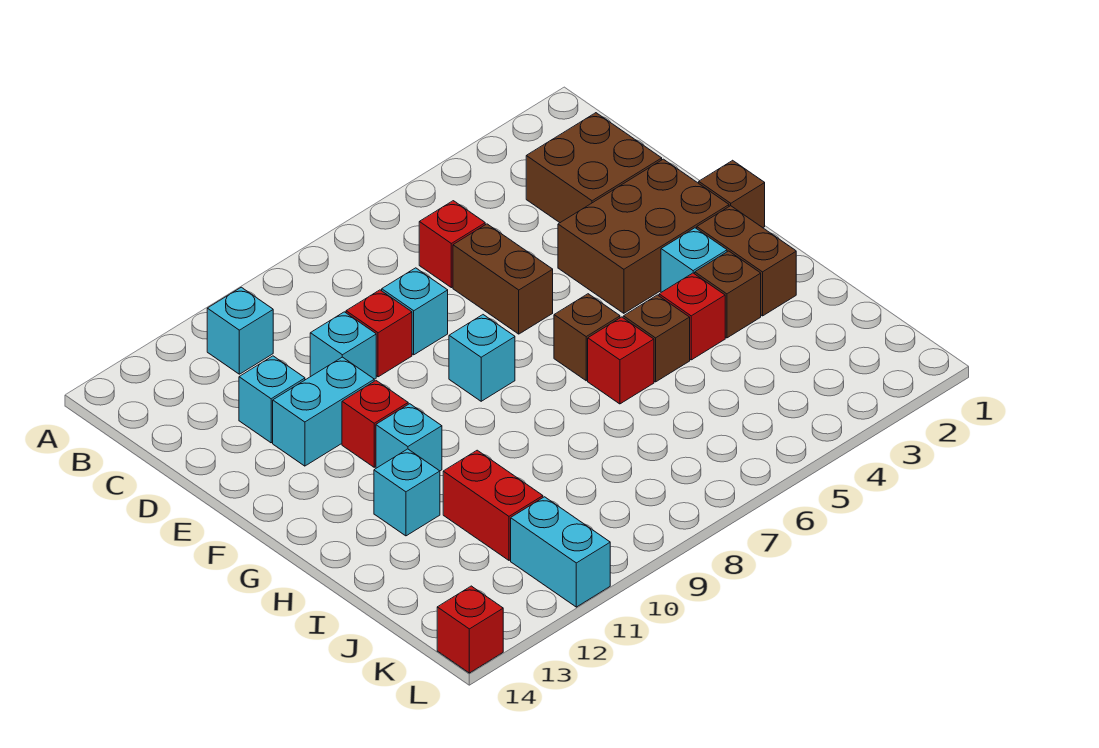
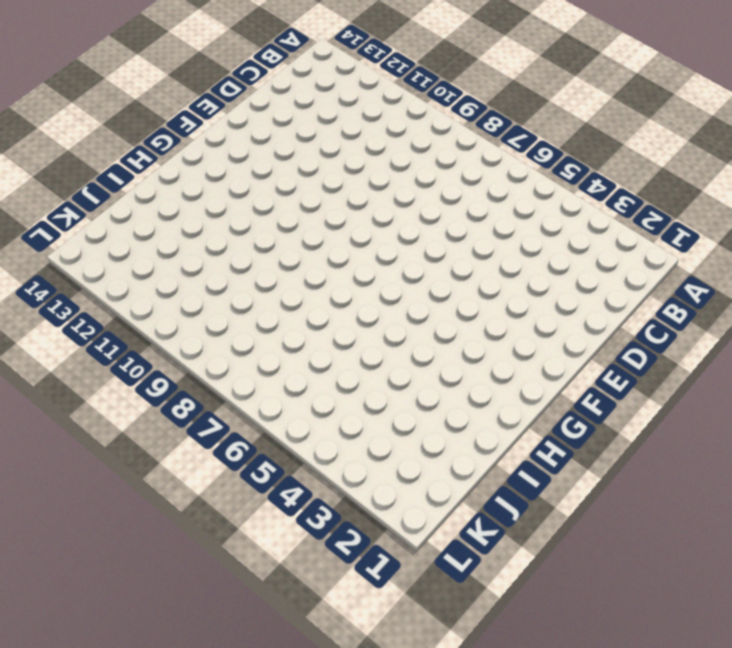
none -> cyan brick B11 level 1
none -> brown brick C2:D3 level 1
none -> red brick C6 level 1

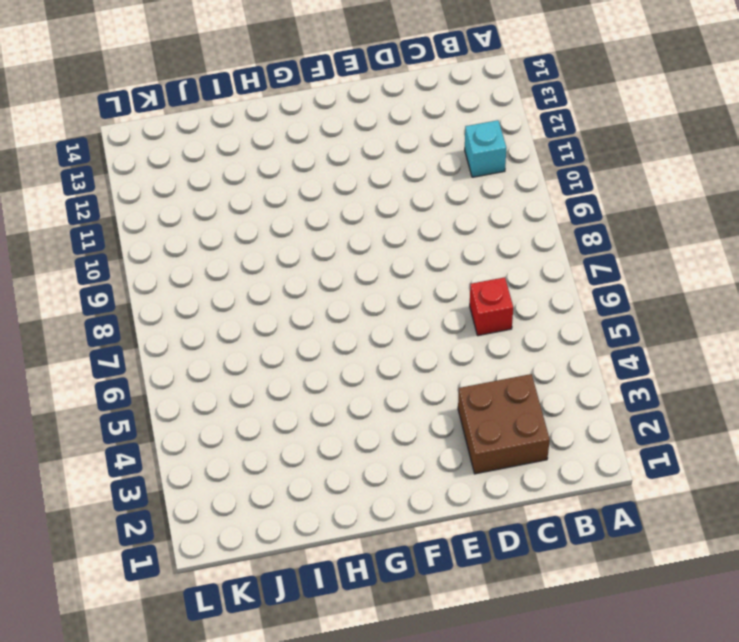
none -> brown brick D6:E6 level 1
none -> cyan brick D8 level 1
none -> red brick D9 level 1

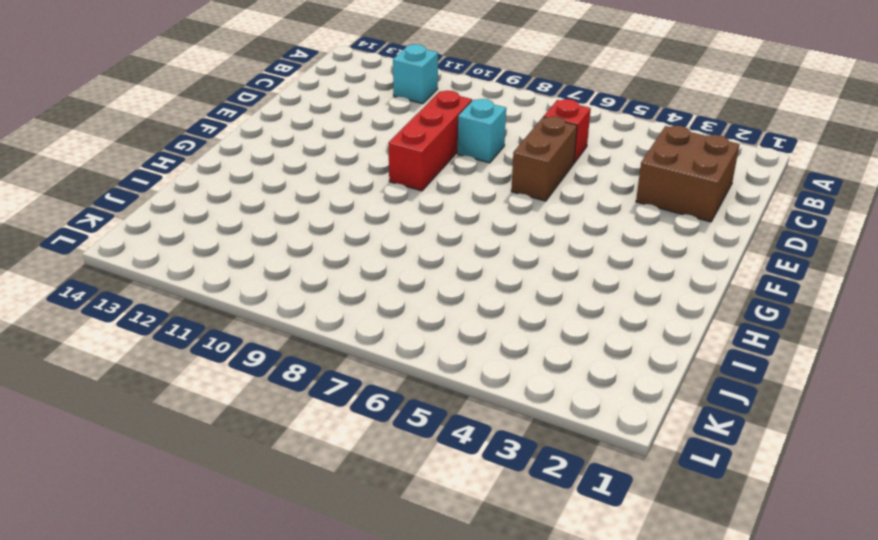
red brick D9:F9 level 1 -> red brick D9 level 1
none -> cyan brick D10 level 1
none -> cyan brick D12 level 1
none -> brown brick E2:F4 level 1

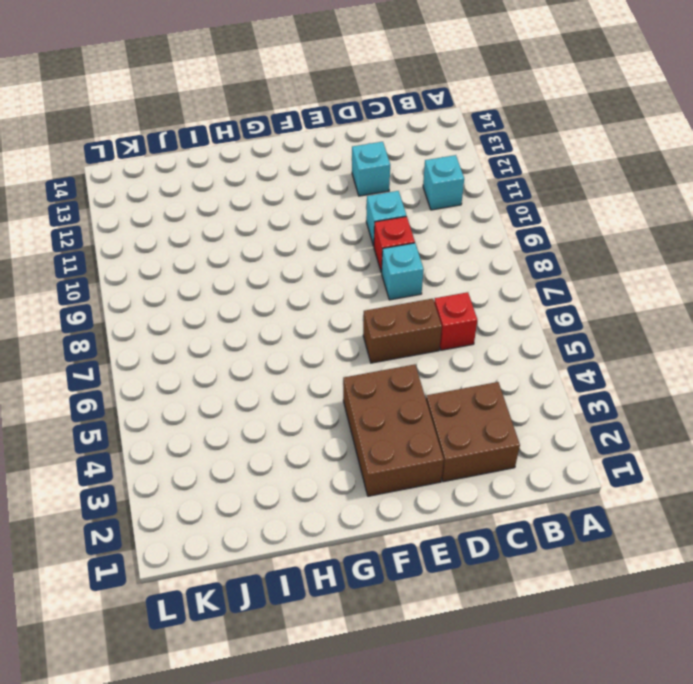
none -> cyan brick E11:E12 level 1
none -> brown brick F1 level 1
none -> cyan brick F8 level 1

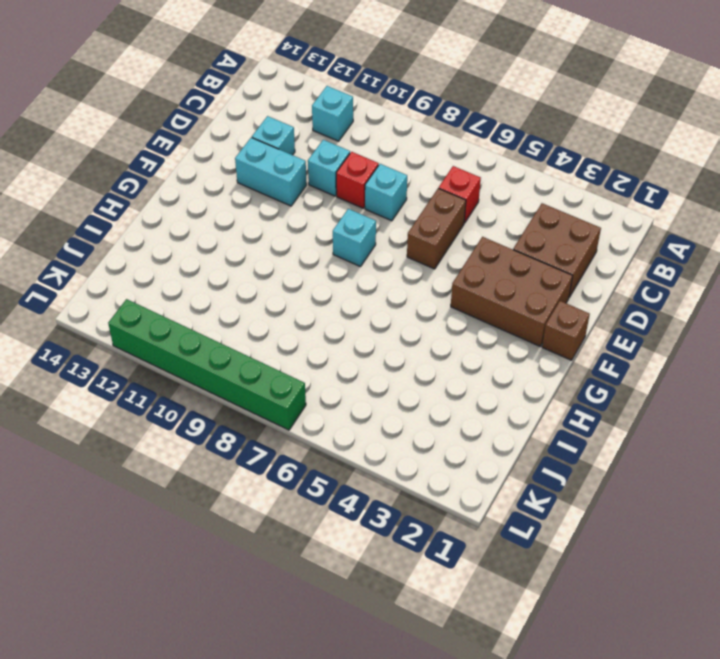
green brick L7:L12 level 1 -> cyan brick K11:L11 level 1
none -> red brick F11 level 1
none -> brown brick G2:H2 level 1
none -> cyan brick G3 level 1

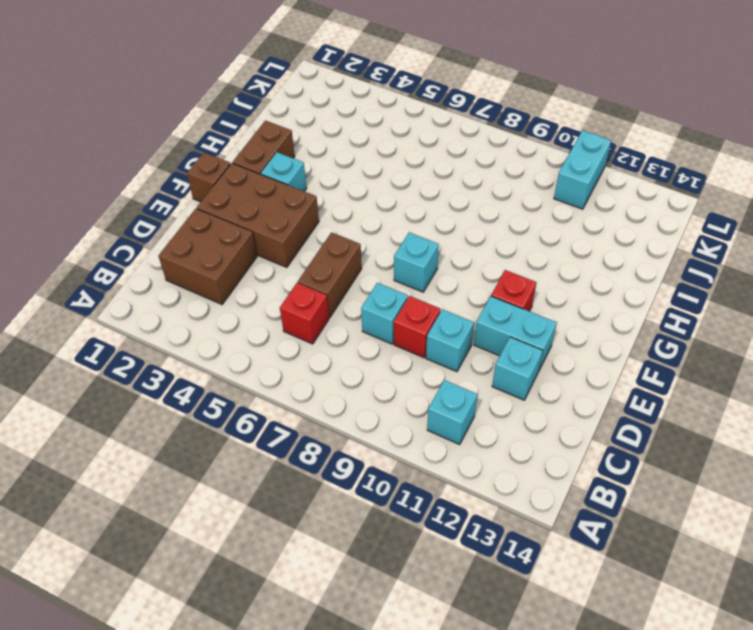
none -> brown brick G6 level 1
none -> cyan brick G11 level 1
none -> brown brick H3 level 1

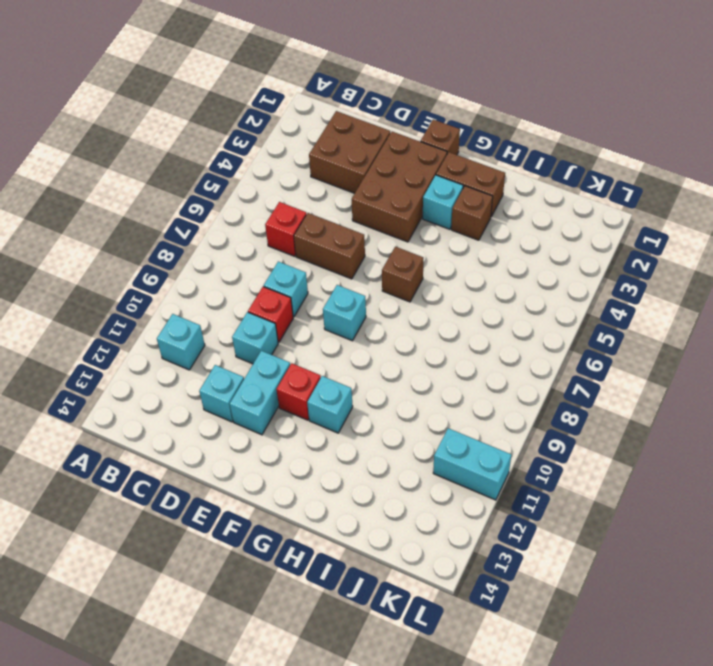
none -> red brick H4 level 1
none -> brown brick H5 level 1
none -> red brick H6 level 1

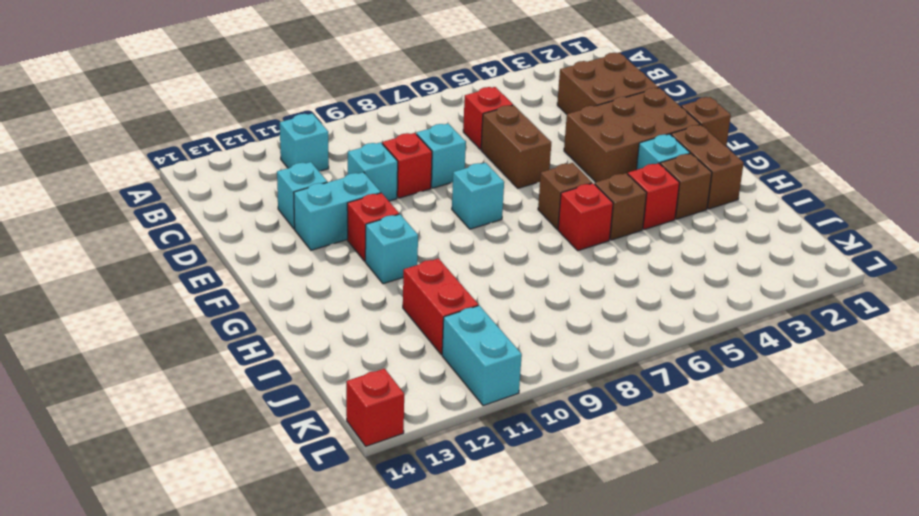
none -> cyan brick H12 level 1

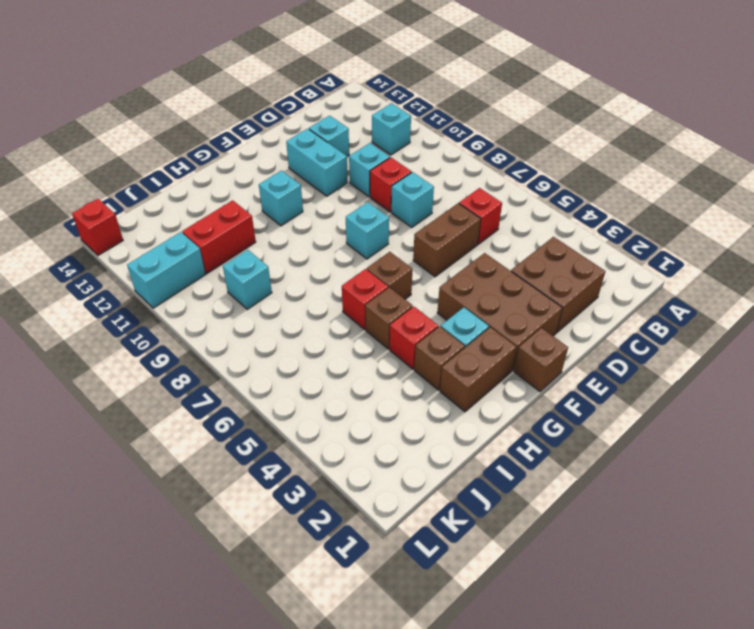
cyan brick J9 level 1 -> cyan brick H12 level 1
none -> red brick F11 level 1

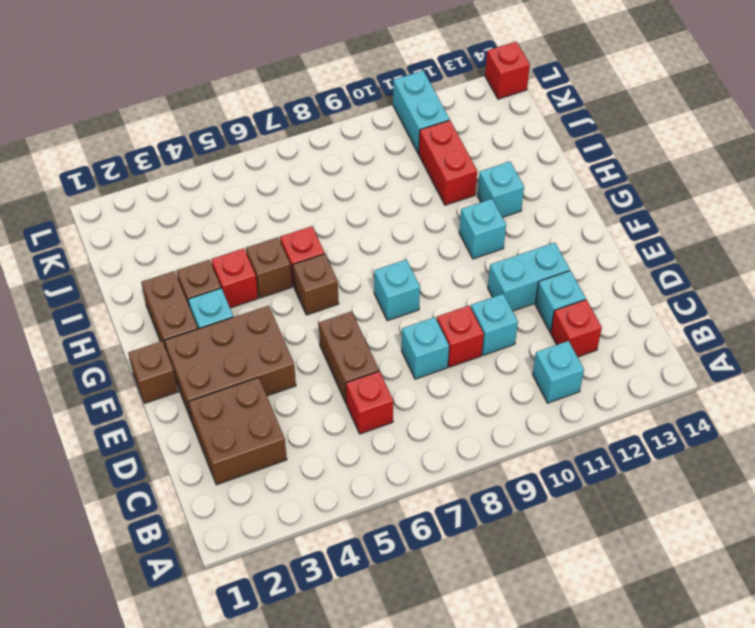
red brick C12 level 1 -> red brick F11 level 1

